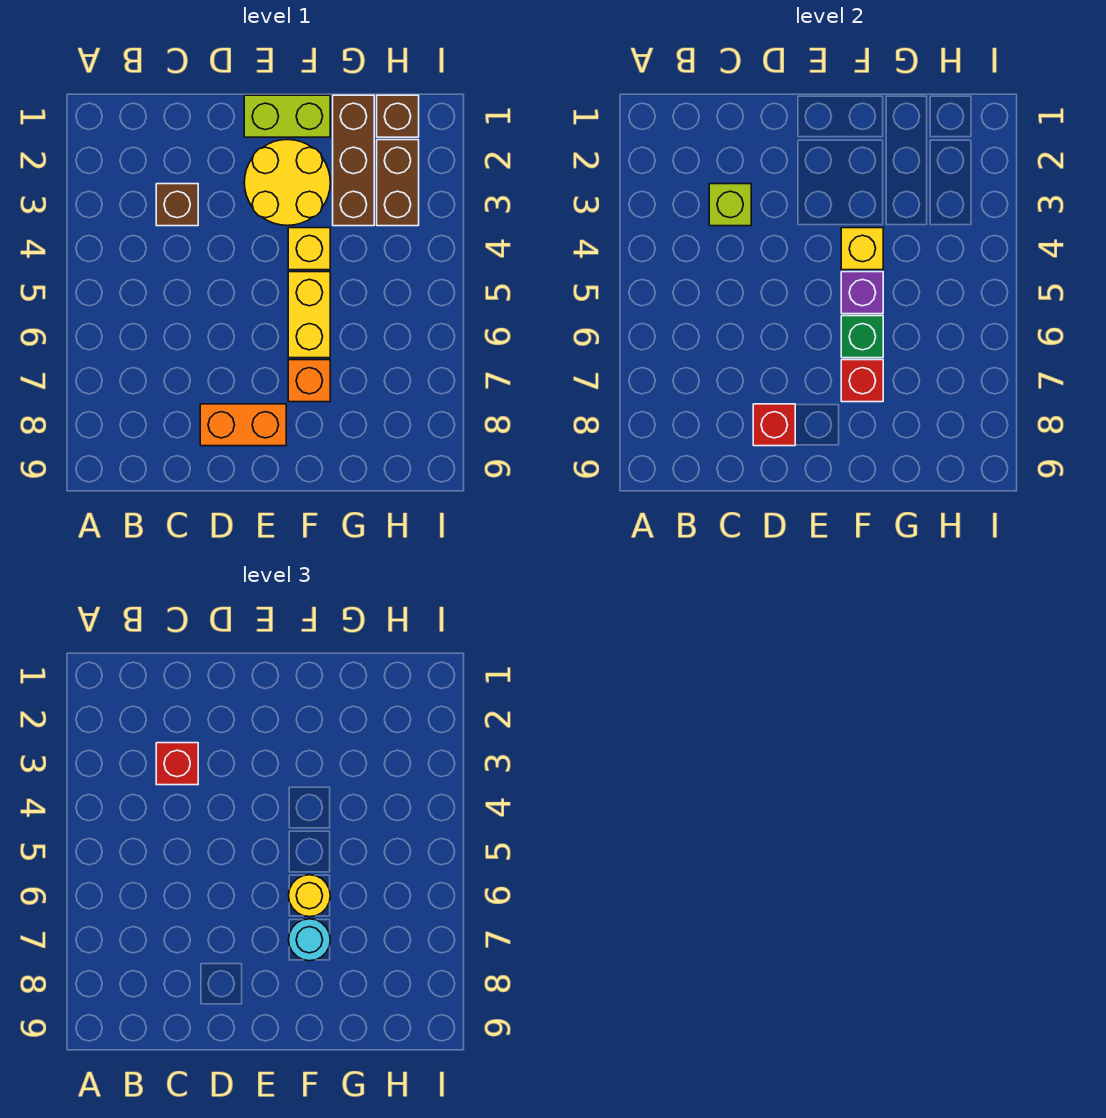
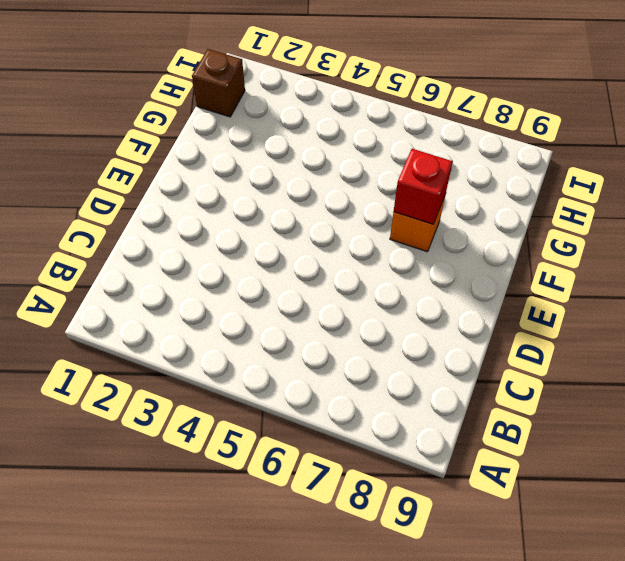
none -> brown brick C3 level 1
none -> orange brick D8:E8 level 1
none -> lime brick E1:F1 level 1

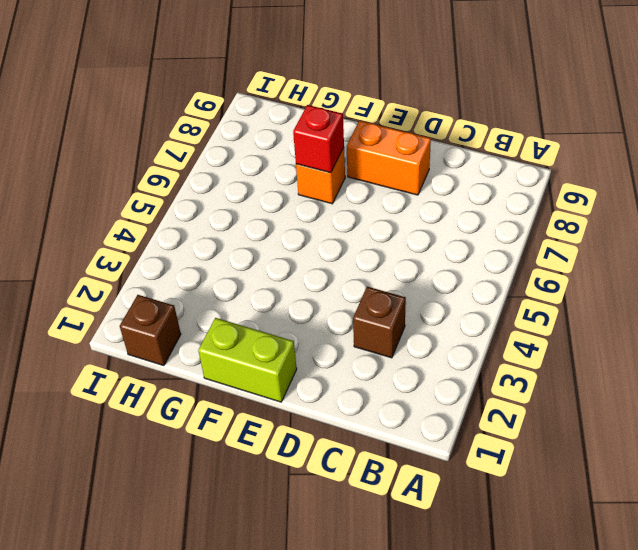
none -> yellow round brick E2:F3 level 1
none -> yellow brick F4 level 1
none -> yellow brick F5:F6 level 1

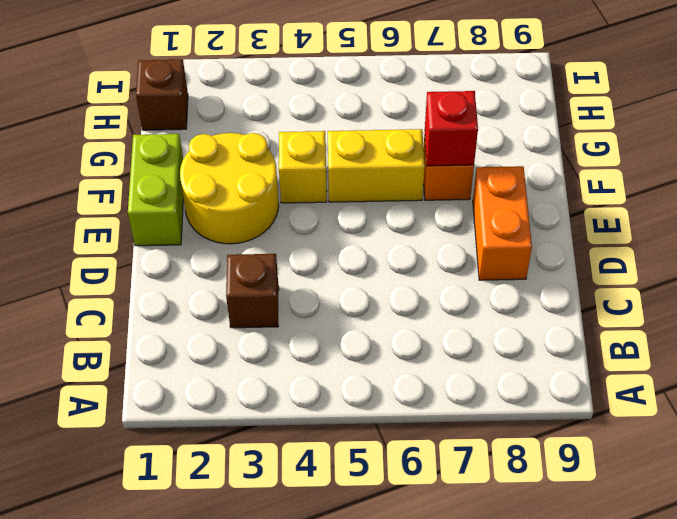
none -> brown brick G1:G3 level 1
none -> brown brick H2:H3 level 1
none -> lime brick C3 level 2

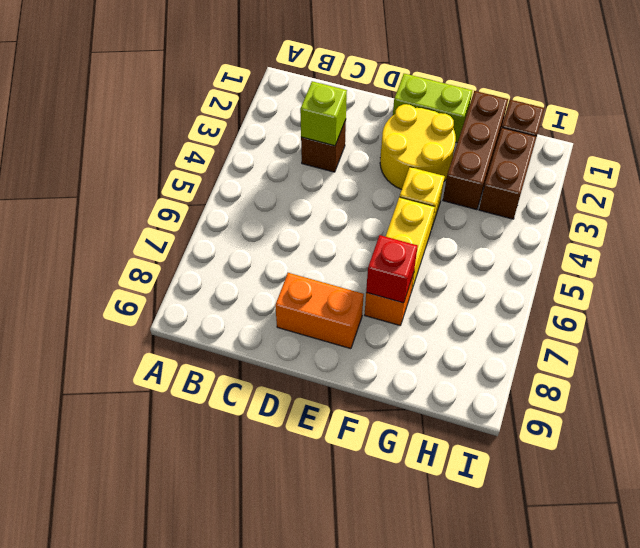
none -> red brick D8 level 2
none -> yellow brick F4 level 2
none -> purple brick F5 level 2

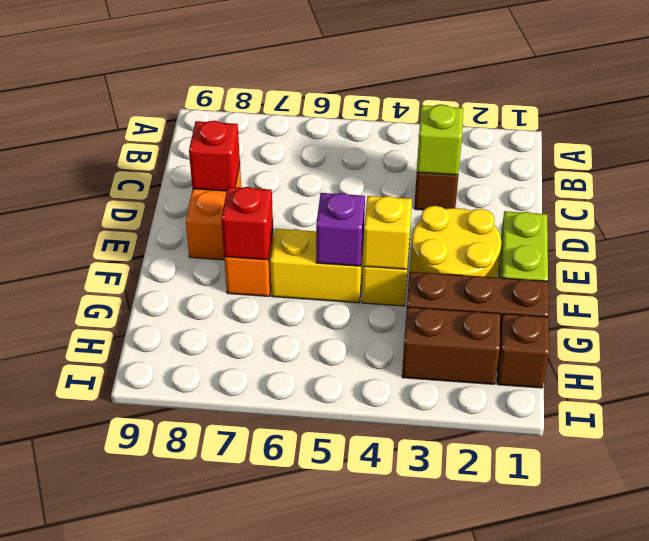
none -> green brick F6 level 2
none -> red brick C3 level 3
none -> yellow round brick F6 level 3

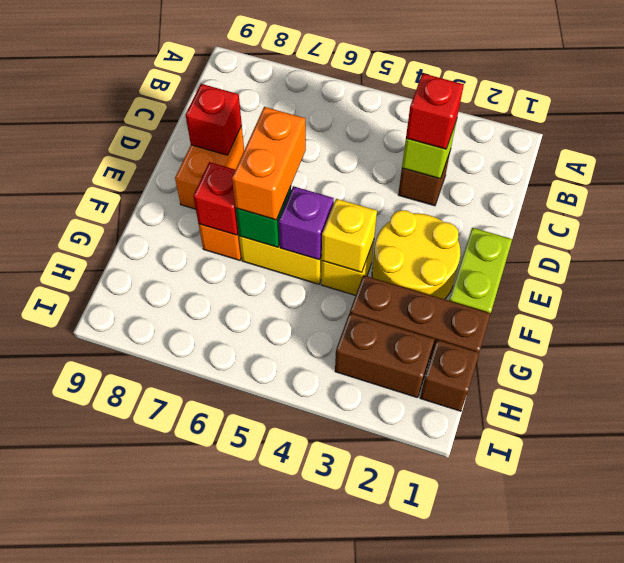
orange brick E6:F6 level 3 -> yellow round brick F6 level 3
none -> cyan round brick F7 level 3

